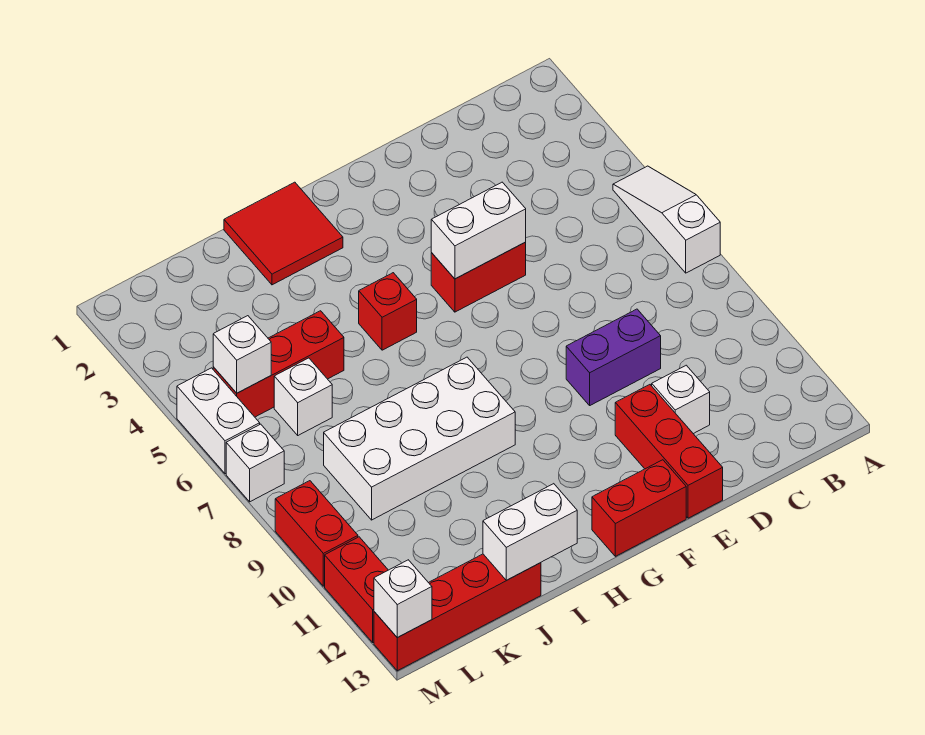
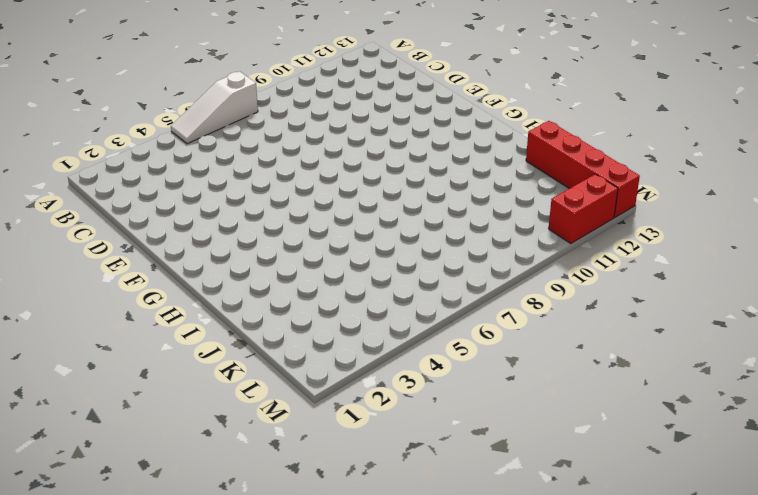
none -> purple brick D9:E9 level 1
none -> white brick D11 level 1
none -> red brick E5:F5 level 1

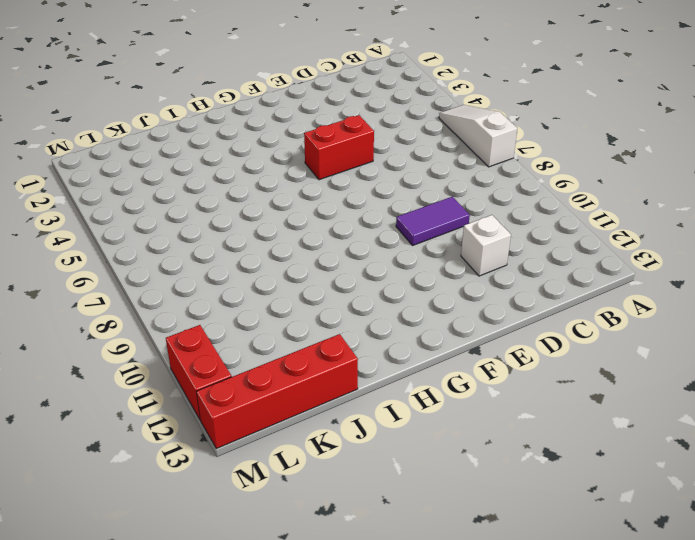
purple tile D9:E9 level 1 -> purple brick D9:E9 level 1
none -> red brick E11:E13 level 1
none -> red brick F13:G13 level 1
none -> red tile H1:I2 level 1

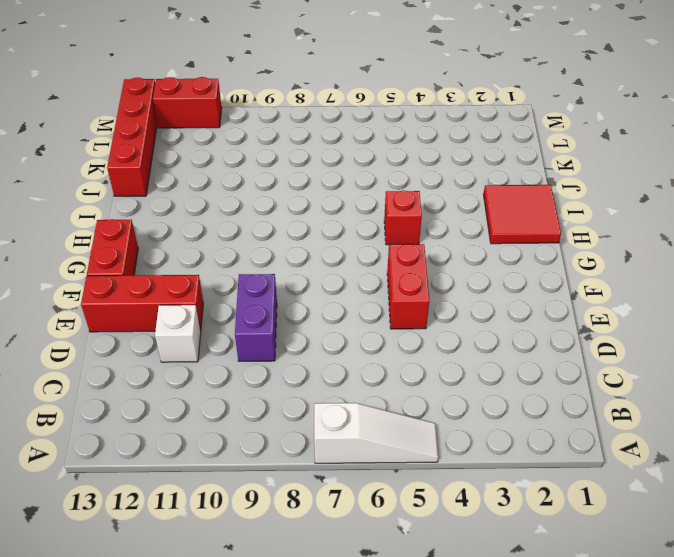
none -> white brick H8:K9 level 1
none -> red brick J5:L5 level 1
none -> white brick K6 level 1

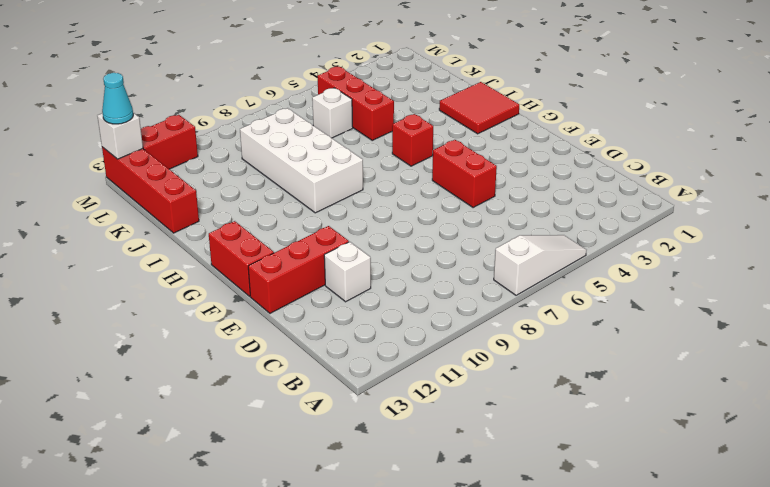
cyan cone M13 level 3 -> none
none -> purple brick D9:E9 level 1
none -> white brick M5:M6 level 1
none -> white brick M7 level 1

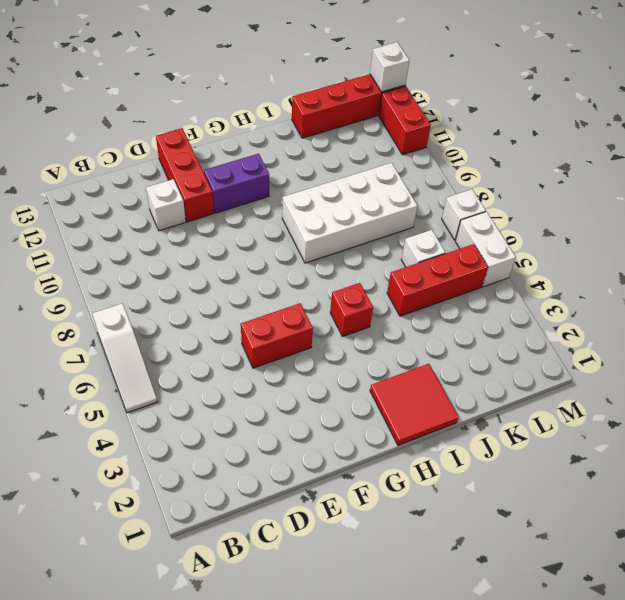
purple brick F11:G11 level 1 -> purple brick D9:E9 level 1
none -> red brick F13:G13 level 1
none -> red brick M9:M10 level 1
none -> white brick E5:F5 level 2

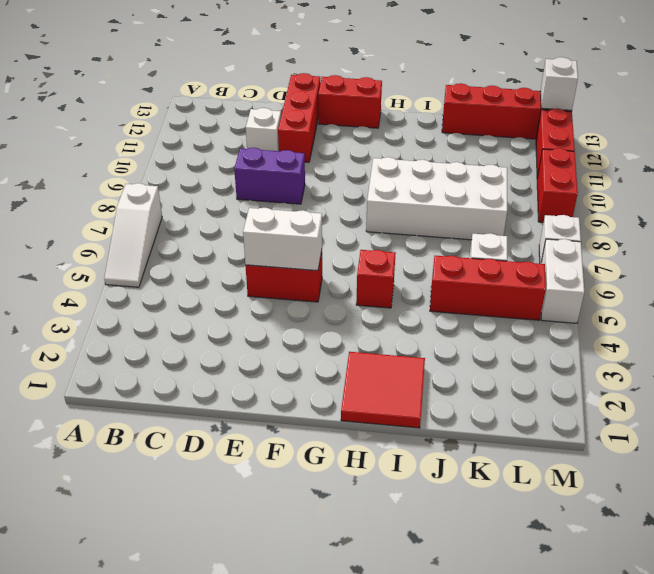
none -> white brick I13:J13 level 2
none -> white brick L5 level 2

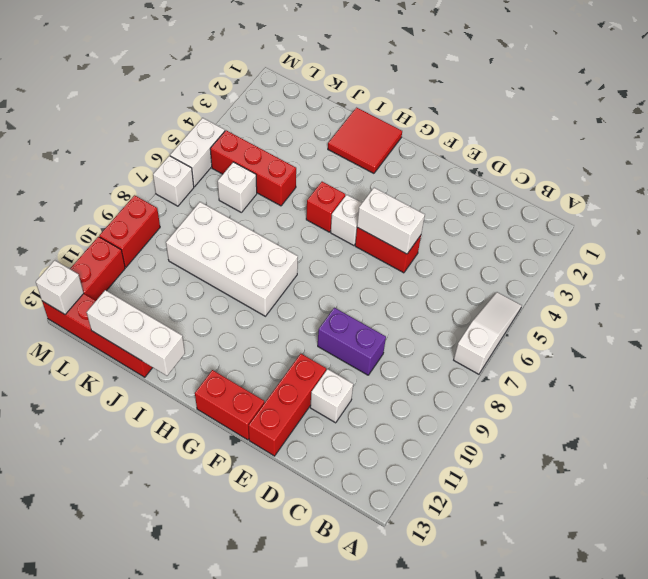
white brick G5 level 1 -> white brick L5 level 2
white brick I13:K13 level 2 -> white brick I13:J13 level 2

